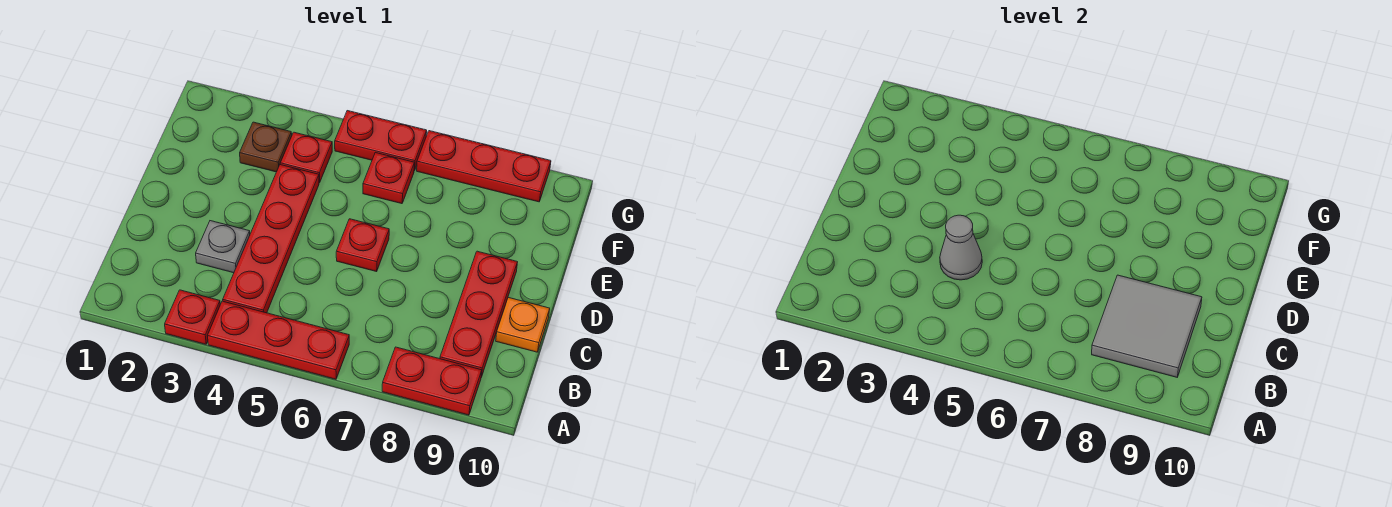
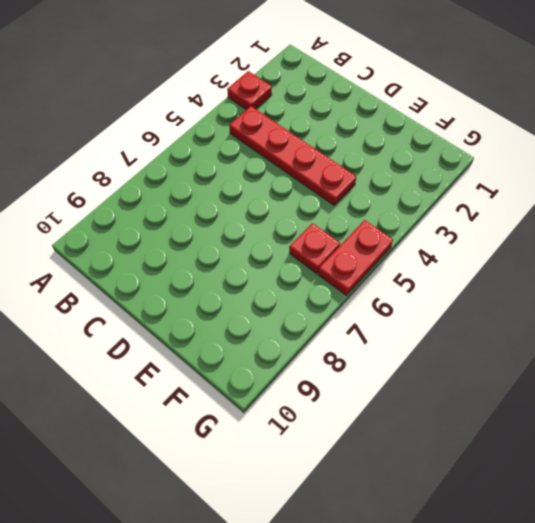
none -> red plate A4:A6 level 1
none -> red plate A8:A9 level 1
none -> red plate B9:D9 level 1

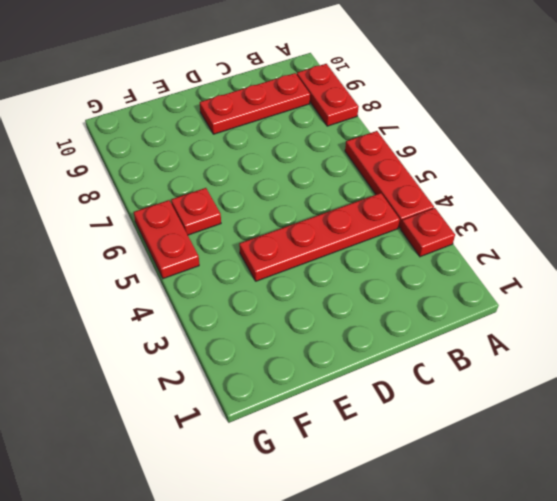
none -> grey plate C3 level 1
none -> orange plate C10 level 1
none -> red plate D6 level 1

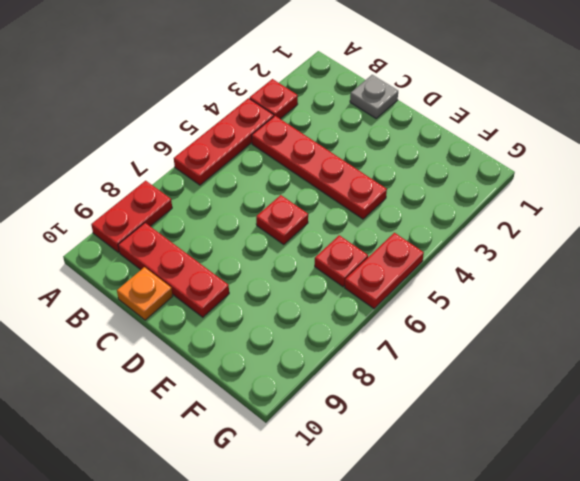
grey plate C1 level 1 -> grey plate C3 level 1
none -> brown plate F3 level 1
none -> red plate F4 level 1
none -> red plate G7:G9 level 1

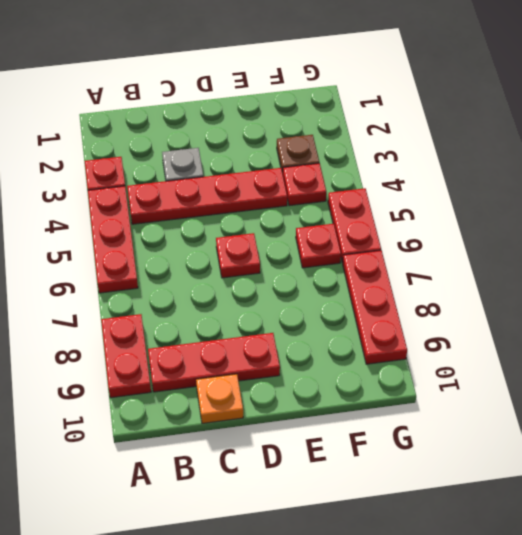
none -> grey tile B8:C9 level 2
none -> grey cone C4 level 2

